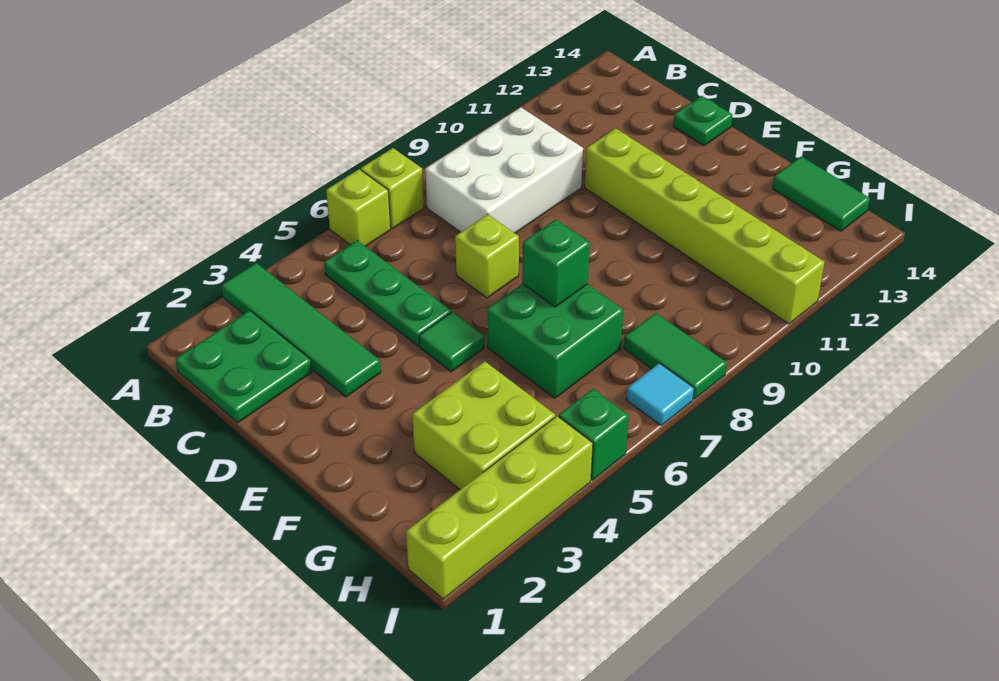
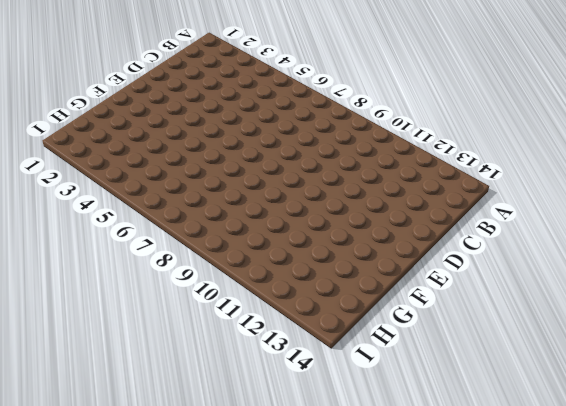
none -> green tile A3:D3 level 1
none -> lime brick A6 level 1
none -> lime brick A7 level 1

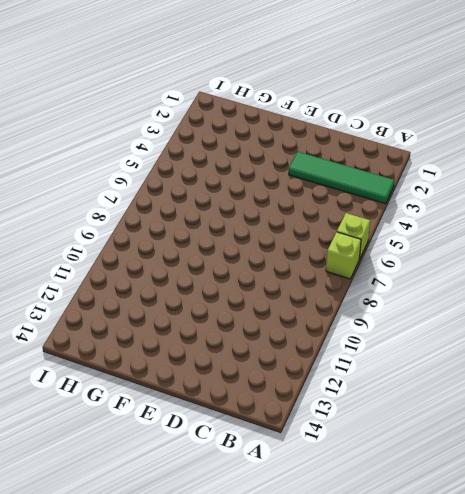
none -> green plate B1:C2 level 1
none -> green plate B5:D5 level 1
none -> white brick B8:C10 level 1

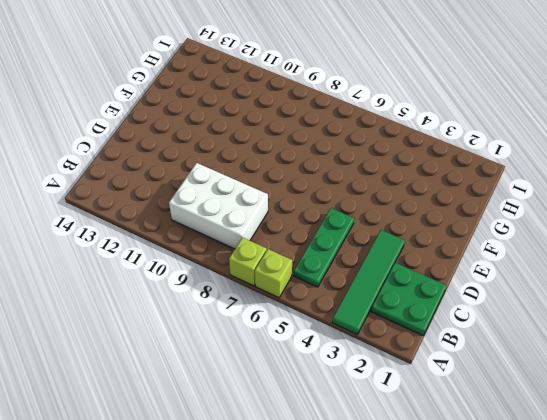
none -> lime brick D7 level 1
none -> lime brick D11:I11 level 1
none -> green plate D14 level 1

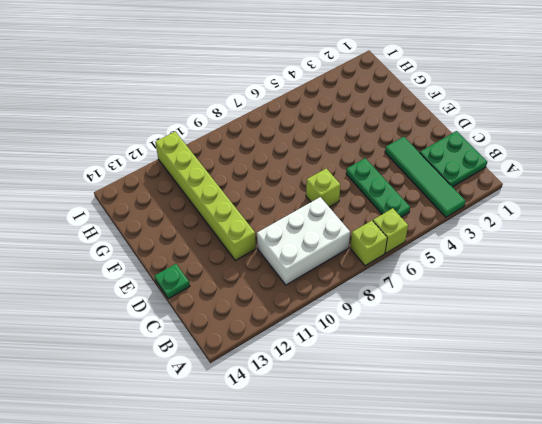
none -> green tile E5 level 1
none -> green brick F6:G7 level 1
none -> lime brick G3:H4 level 1

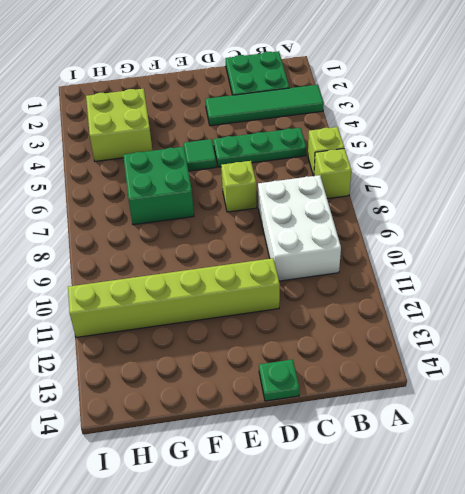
none -> green tile G14:H14 level 1
none -> green tile H8:I8 level 1
none -> lime brick I1:I4 level 1

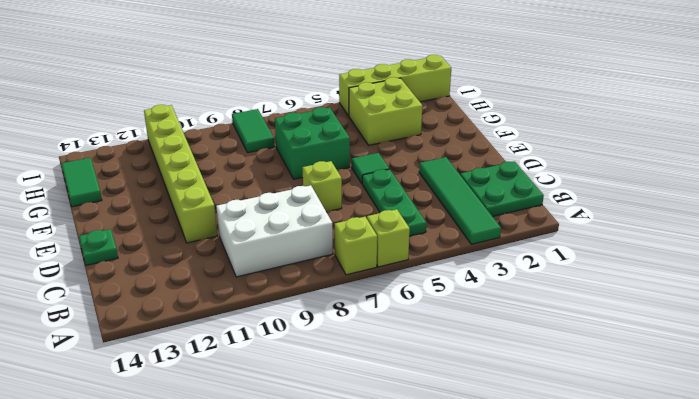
none -> green brick I5 level 1
none -> cyan tile I7 level 1
none -> green brick F7 level 2

